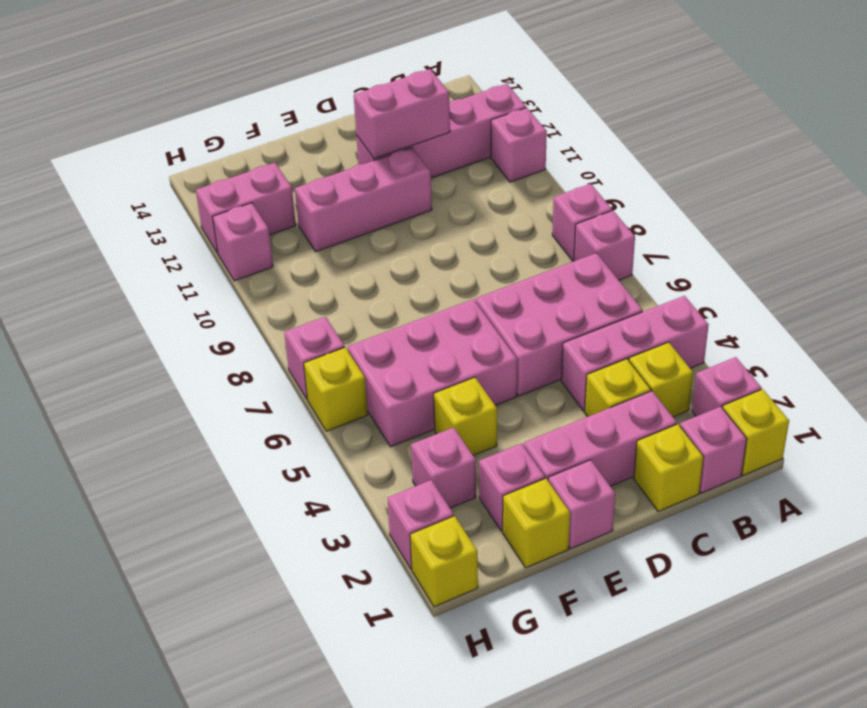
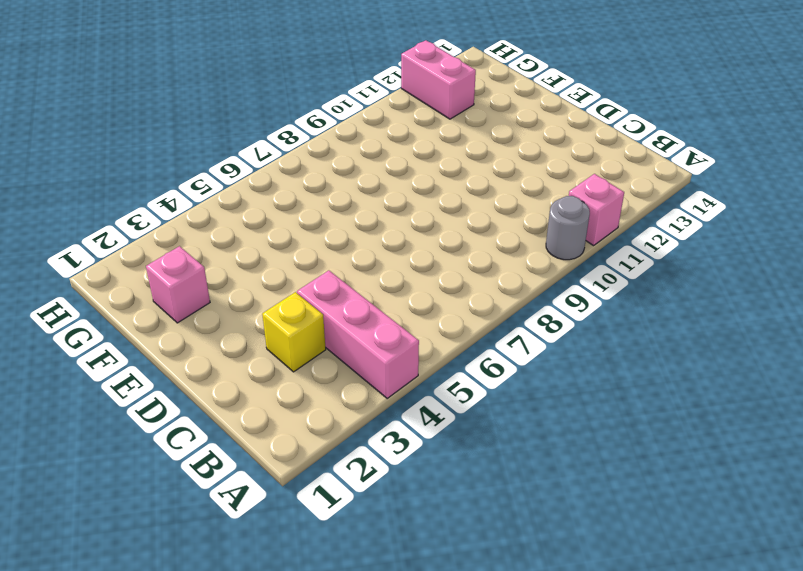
grey round brick A10 level 1 -> none
none -> yellow brick A1 level 1
none -> pink brick A2 level 1
none -> pink brick A7 level 1

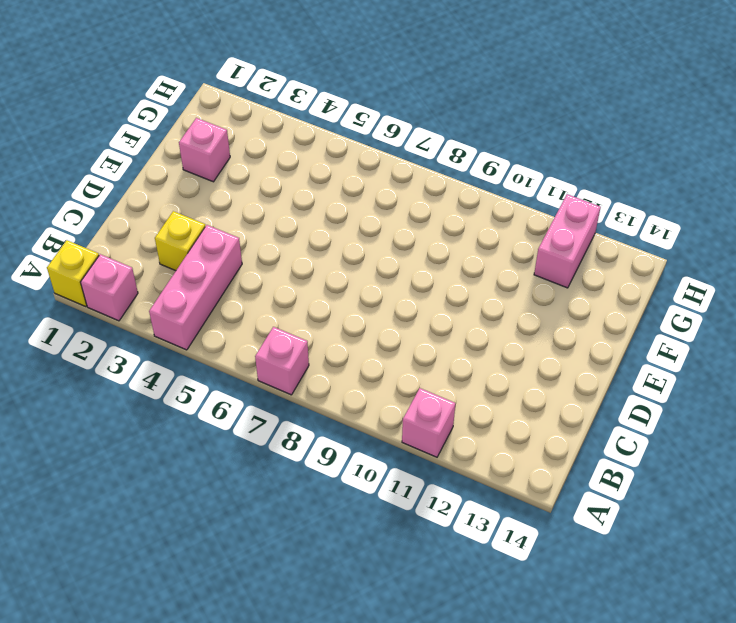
none -> pink brick A8 level 1
none -> pink brick A12:D12 level 1
none -> pink brick B1 level 1

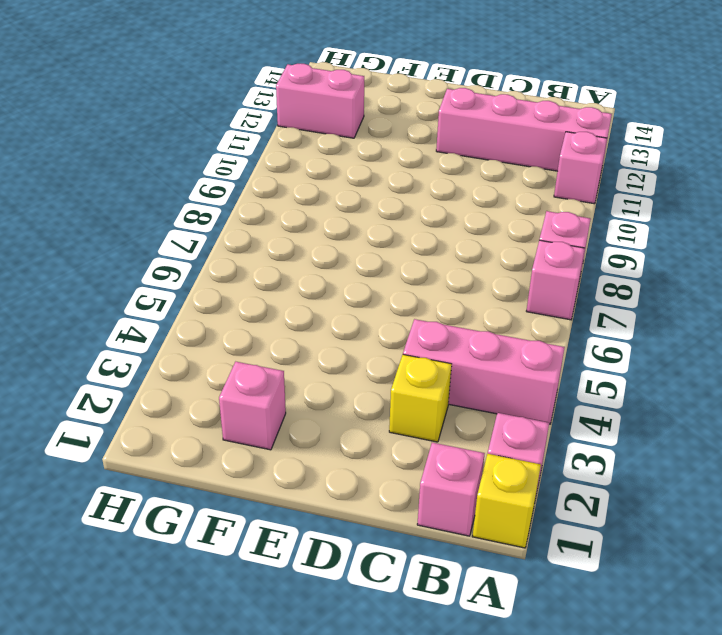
none -> yellow brick B3 level 1
none -> pink brick B5:D6 level 1
none -> yellow brick C1 level 1

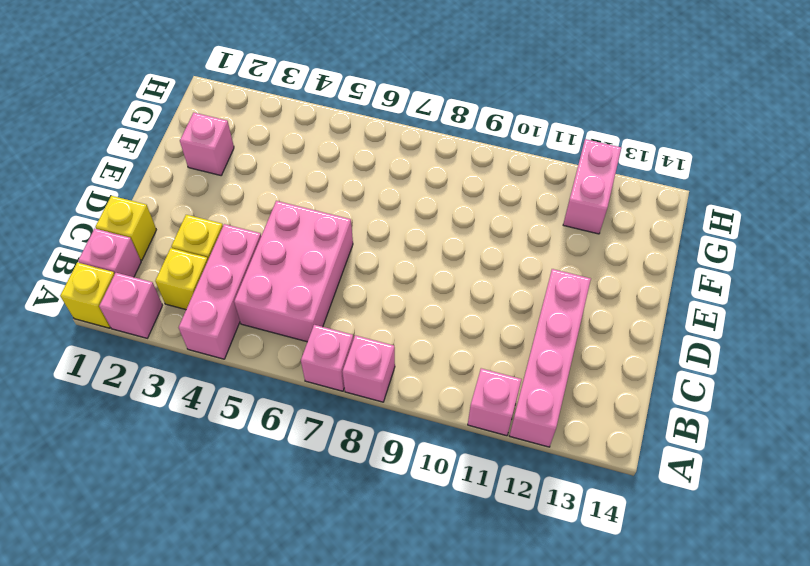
none -> pink brick C2:E2 level 1
none -> pink brick D11:F11 level 1
none -> pink brick E1 level 1

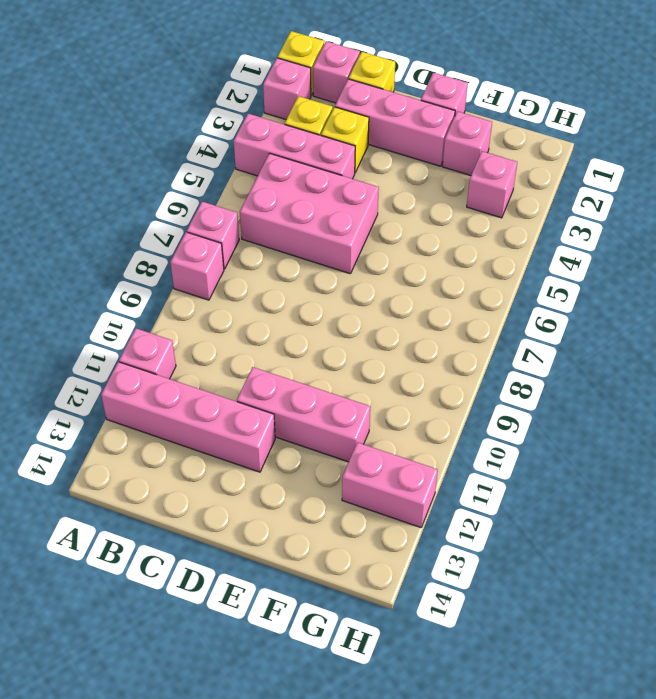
none -> pink brick E5:G6 level 1
none -> yellow brick F1 level 1
none -> yellow brick F4 level 1

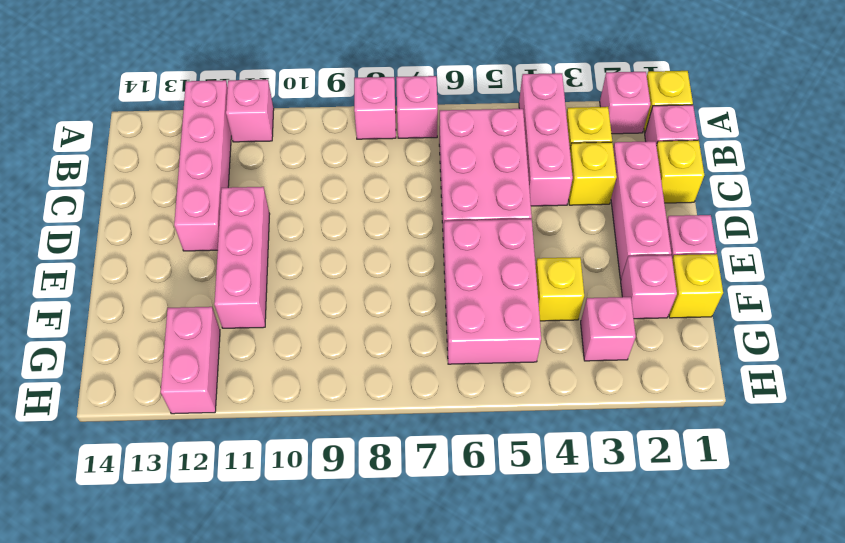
none -> yellow brick H1 level 1
none -> pink brick H2 level 1
none -> yellow brick H6 level 1

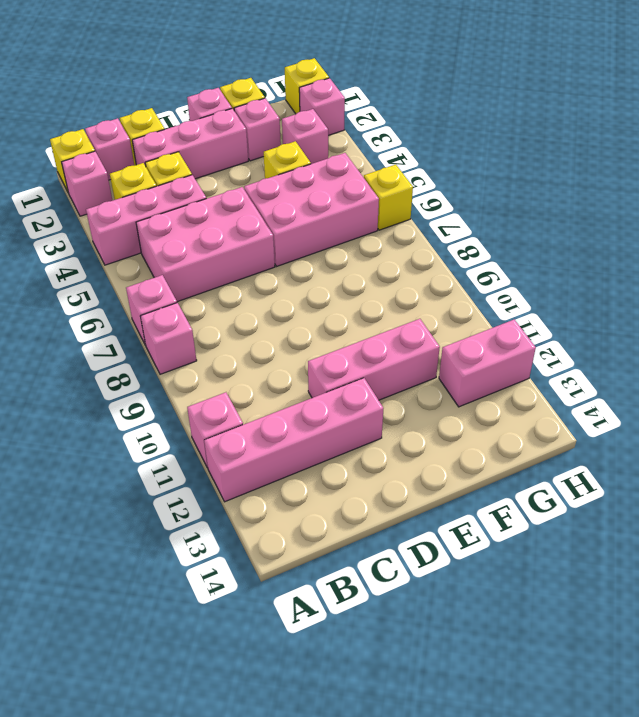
none -> pink brick H7 level 1
none -> pink brick H11 level 1
none -> pink brick C12:D12 level 2

